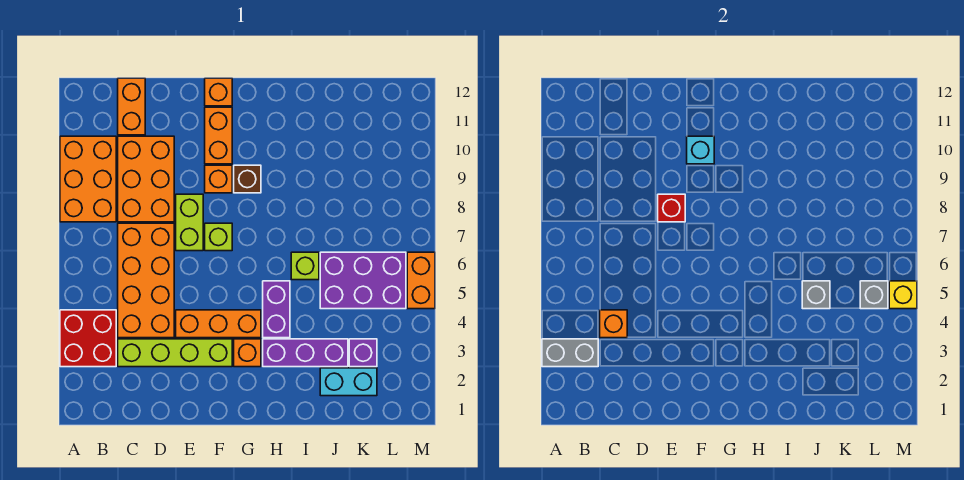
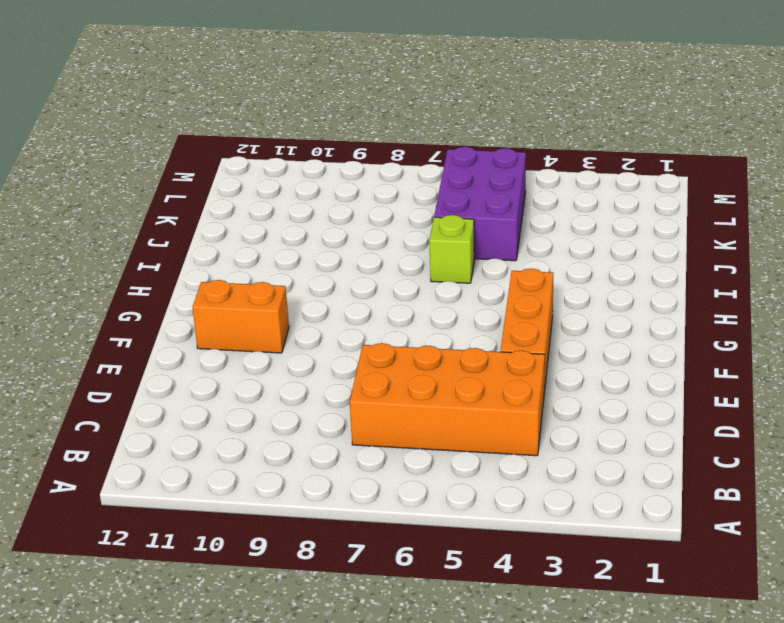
none -> red brick A3:B4 level 1
none -> orange brick A8:B10 level 1
none -> lime brick C3:F3 level 1

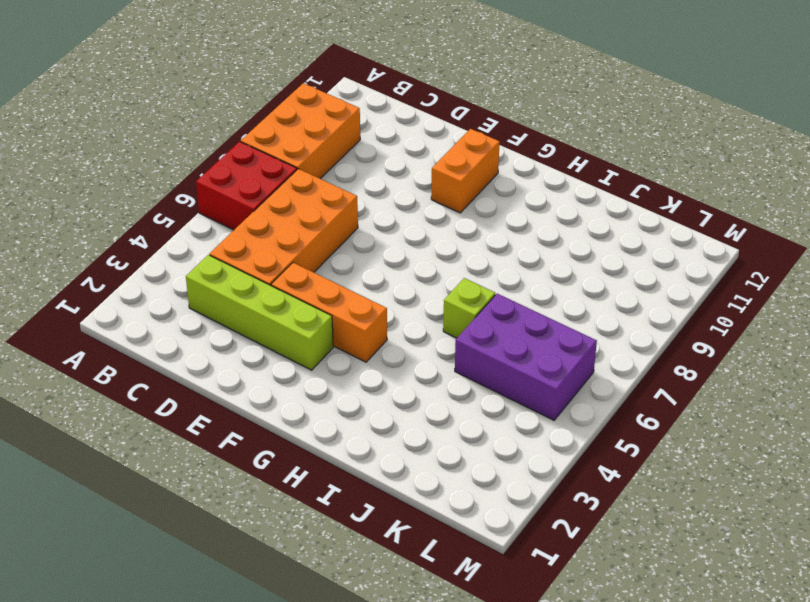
red brick A6:B7 level 1 -> red brick A3:B4 level 1
none -> orange brick C8:D10 level 1
none -> orange brick C11:C12 level 1
none -> lime brick E7:E8 level 1

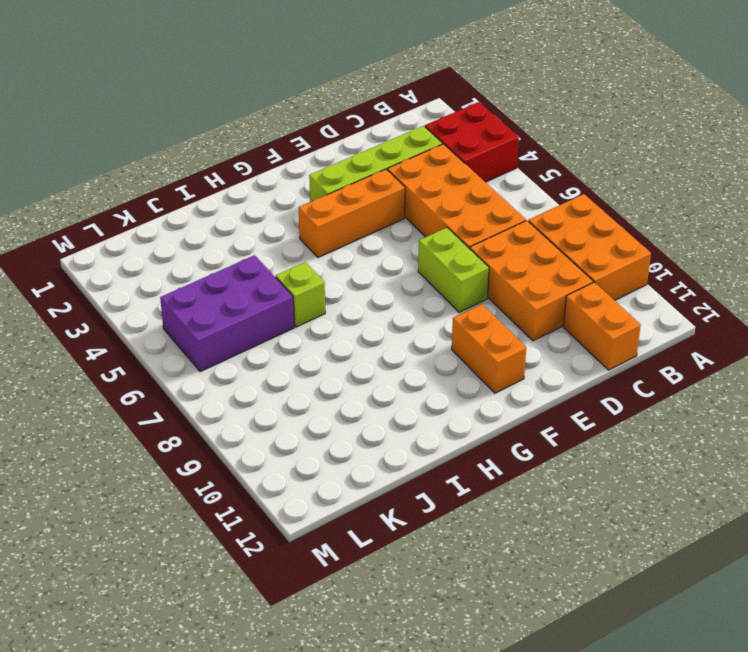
none -> lime brick F7 level 1
none -> orange brick F9 level 1
none -> orange brick F12 level 1

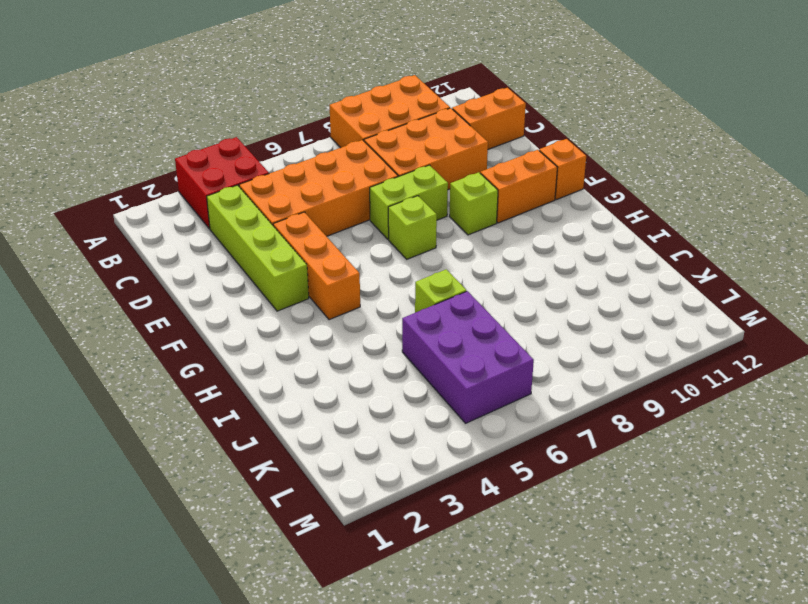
lime brick F9 level 1 -> orange brick F9 level 1
none -> orange brick G3 level 1
none -> brown brick G9 level 1
none -> purple brick H3:J3 level 1

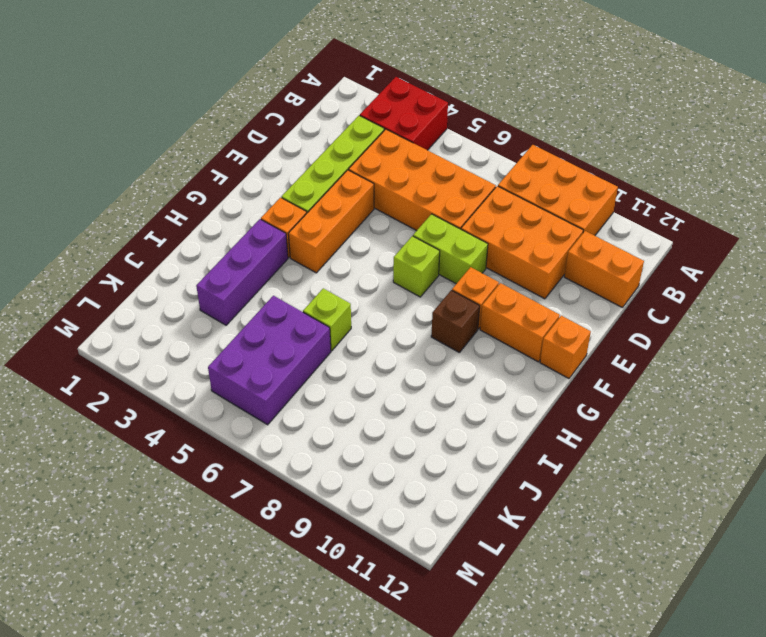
none -> purple brick H4:H5 level 1
none -> cyan brick J2:K2 level 1
none -> purple brick K3 level 1

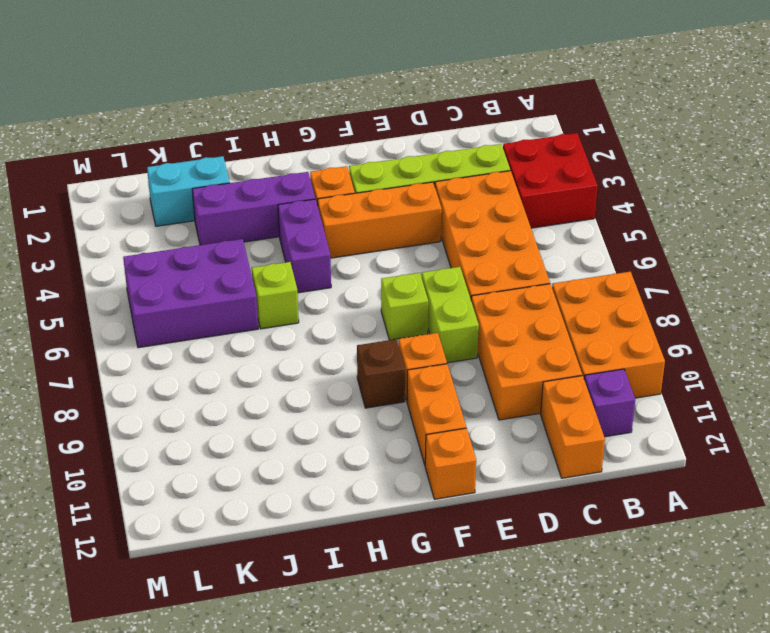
purple brick B11 level 1 -> purple brick K3 level 1
none -> orange brick M5:M6 level 1
none -> grey brick A3:B3 level 2
none -> orange brick C4 level 2

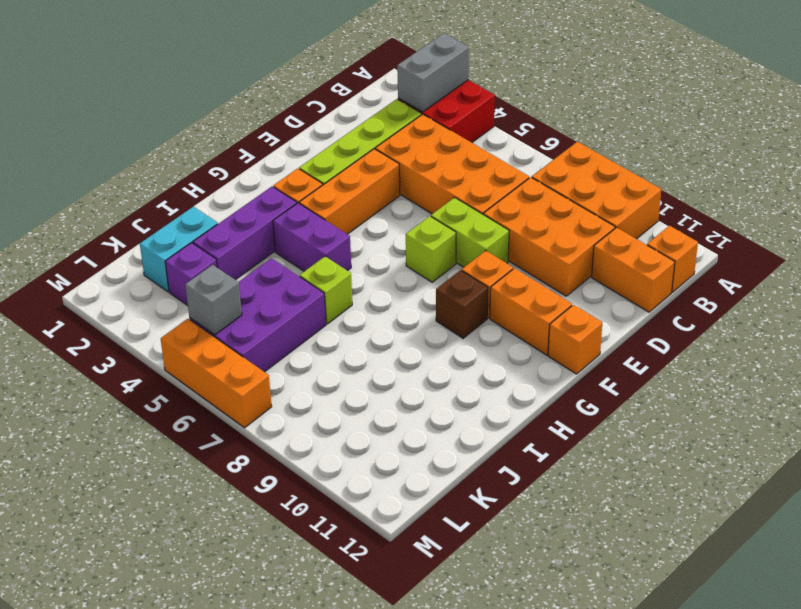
orange brick B12 level 1 -> orange brick C4 level 2
orange brick M5:M7 level 1 -> orange brick M5:M6 level 1
none -> red brick E8 level 2
none -> cyan brick F10 level 2
none -> grey brick J5 level 2

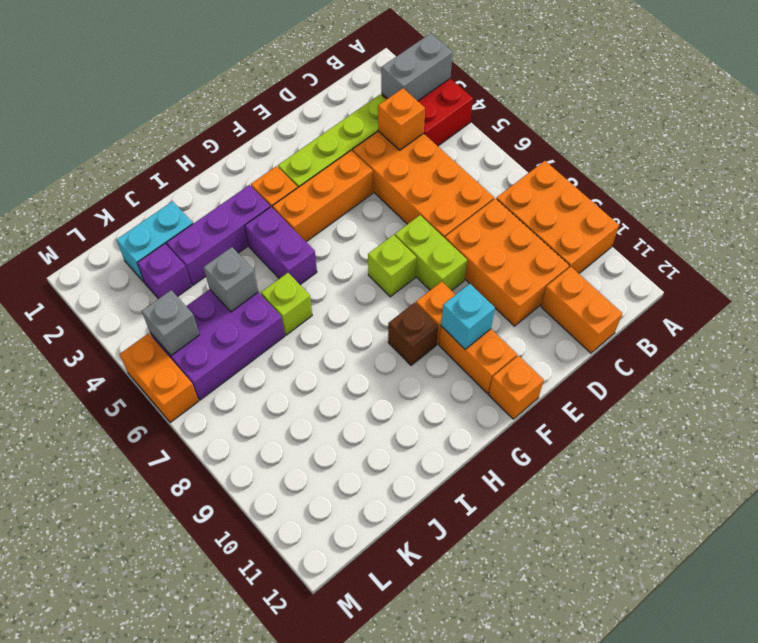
none -> red brick E8 level 2
none -> yellow brick M5 level 2

